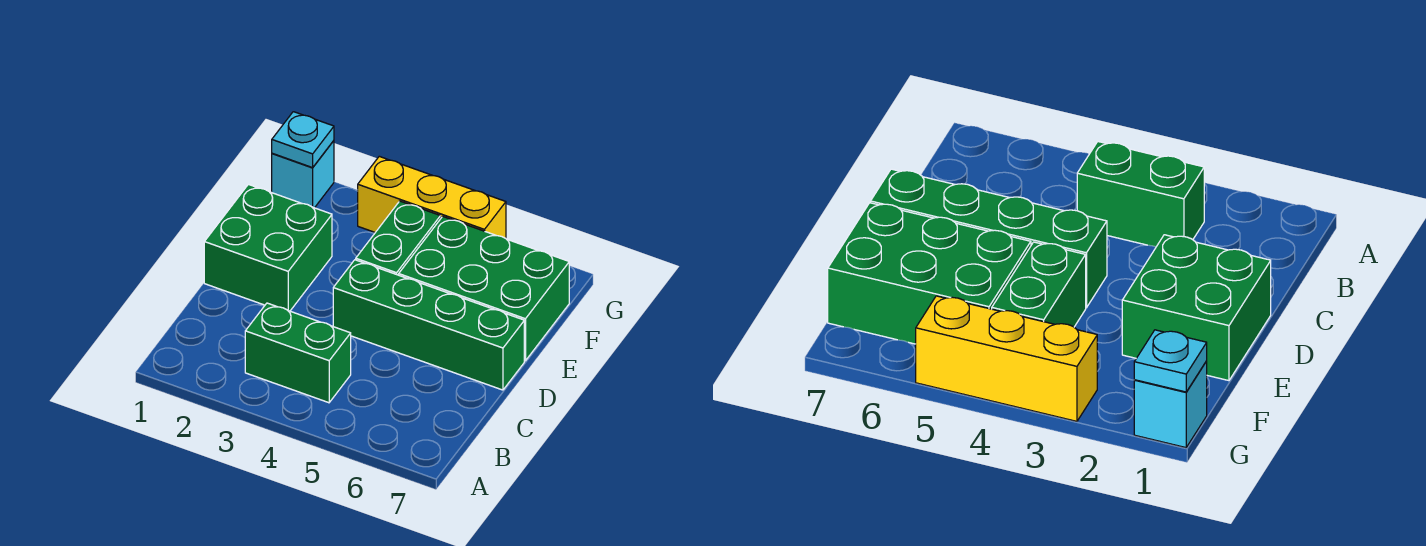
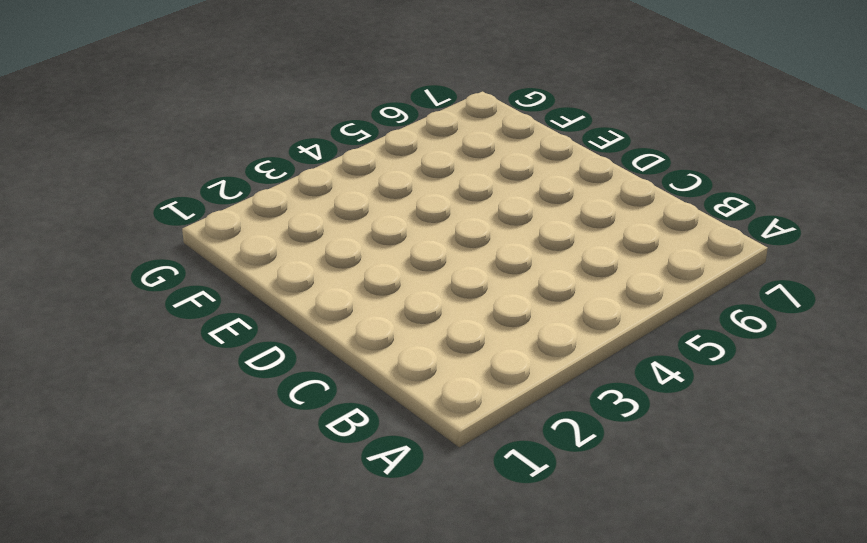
none -> green brick B3:B4 level 1
none -> green brick D1:E2 level 1

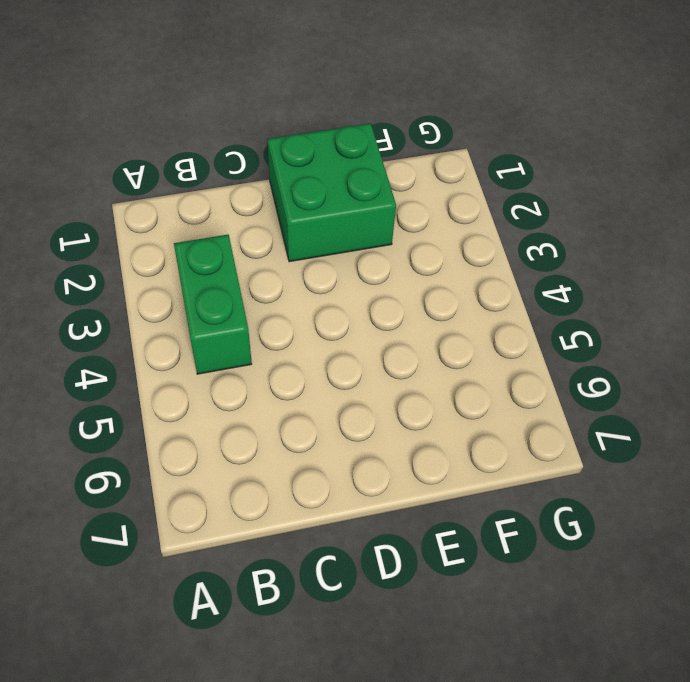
none -> green brick D4:D7 level 1
none -> green brick E4:F4 level 1

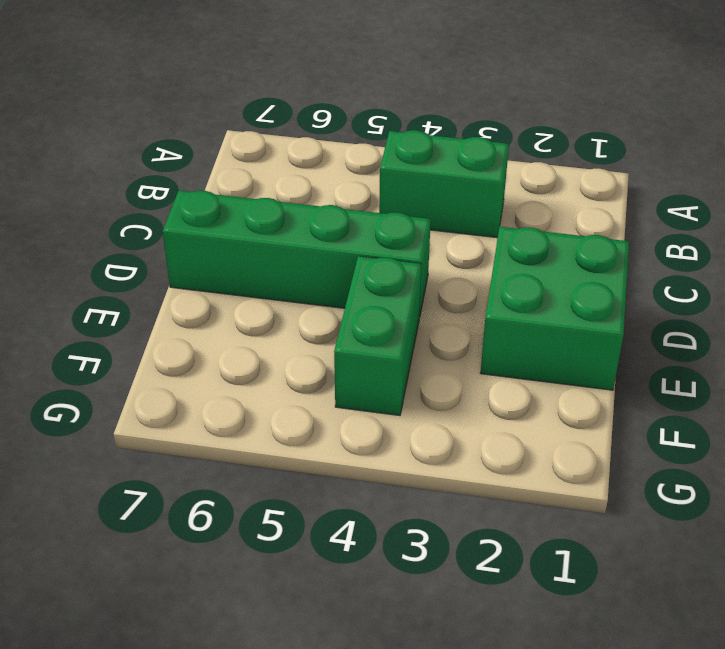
none -> green brick E5:F7 level 1
none -> cyan brick G1 level 1

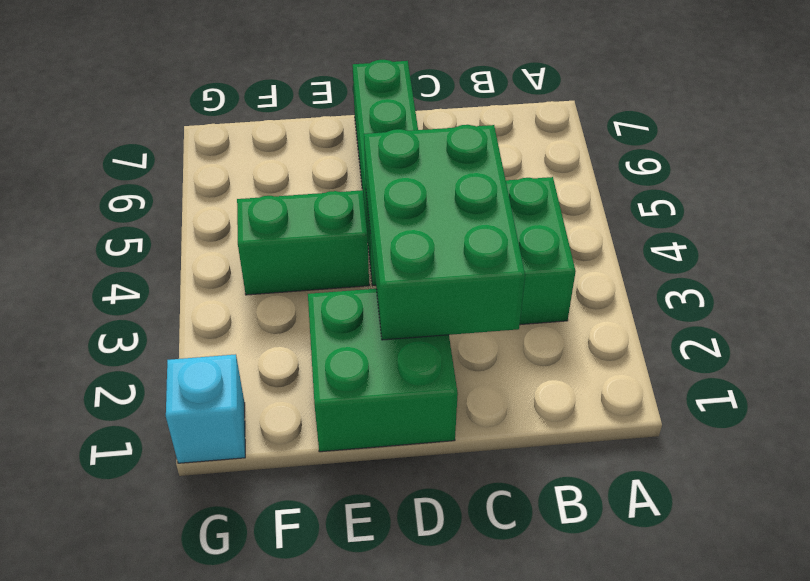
green brick C2:D4 level 2 -> green brick E5:F7 level 1
none -> yellow brick G3:G5 level 1
none -> cyan plate G1 level 2

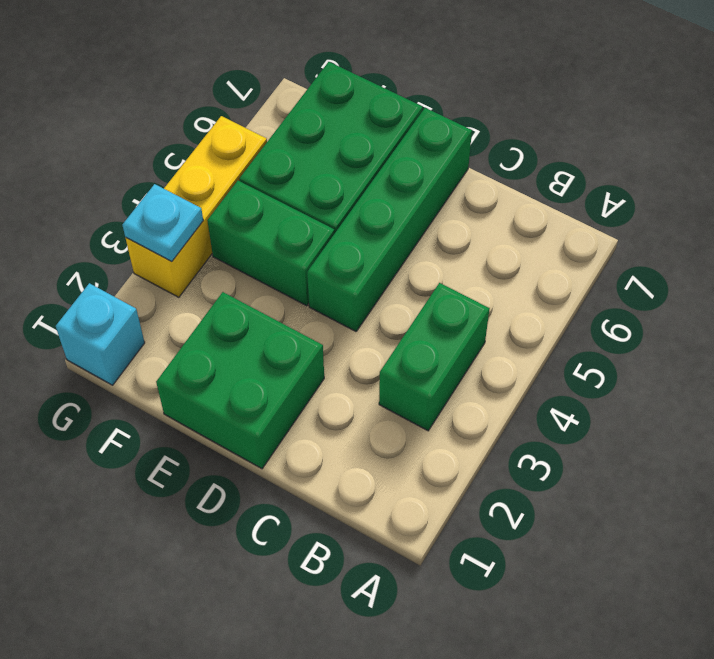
cyan plate G3 level 2 -> cyan plate G1 level 2

